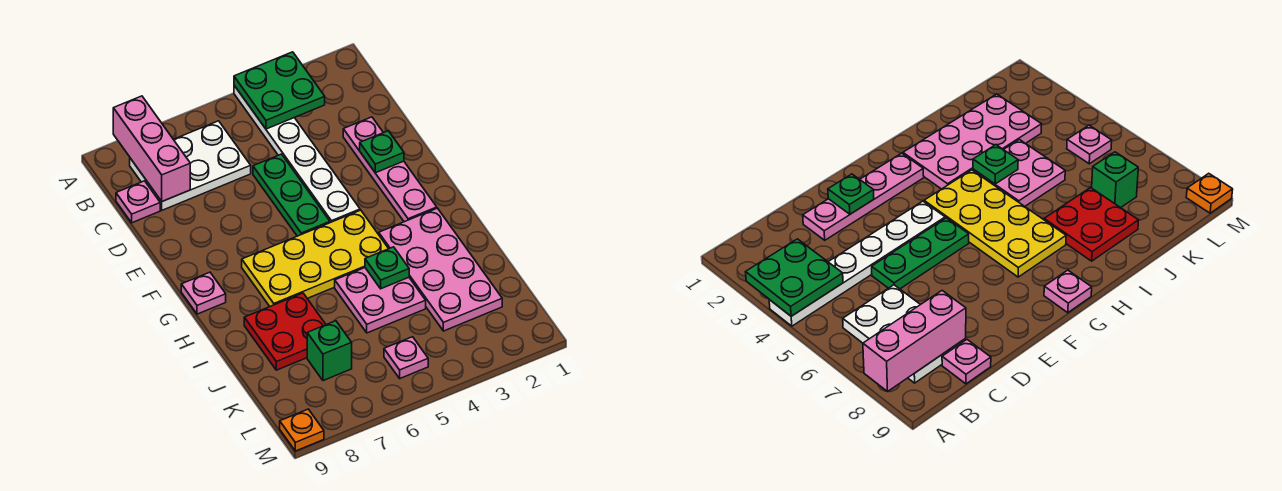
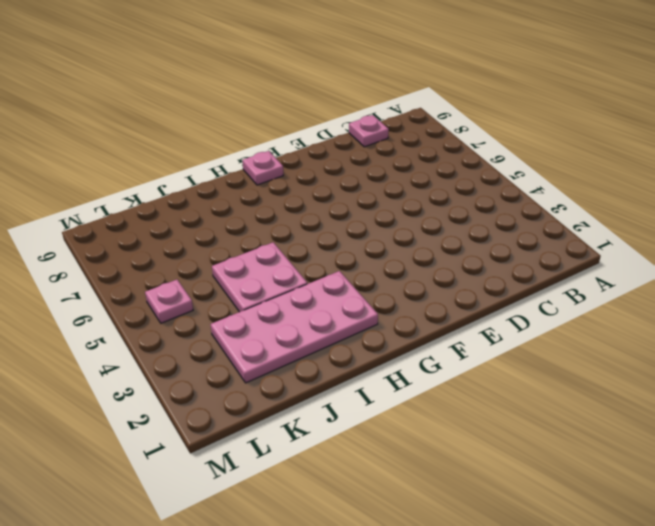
none -> white plate A4:F4 level 1
none -> white plate B6:C8 level 1
none -> pink plate D2:G2 level 1

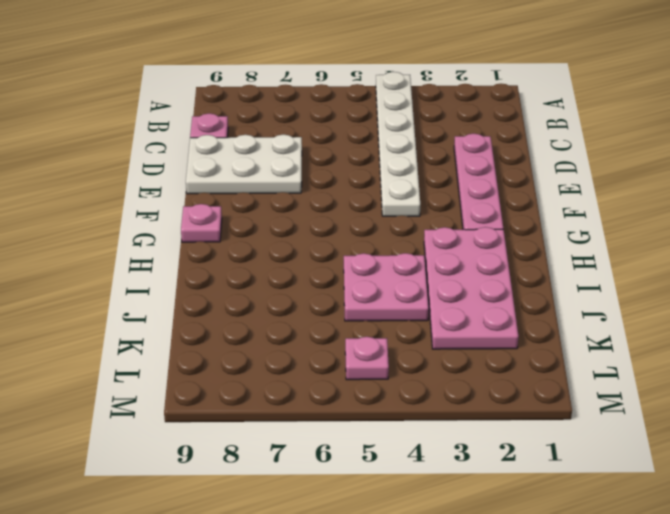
white plate D7:E9 level 1 -> white plate B6:C8 level 1
none -> green plate D5:F5 level 1
none -> yellow plate G4:H7 level 1
none -> red plate I7:J8 level 1

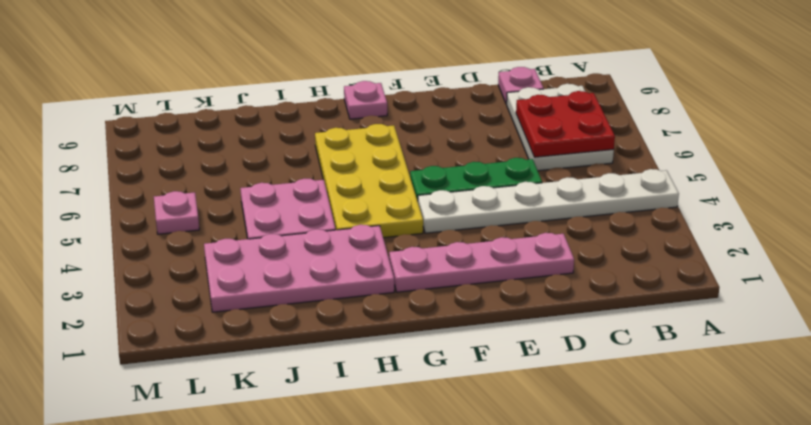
red plate B6:C7 level 2 -> red plate I7:J8 level 1
none -> green brick K7 level 1
none -> orange plate M9 level 1
none -> green plate A3:B4 level 2

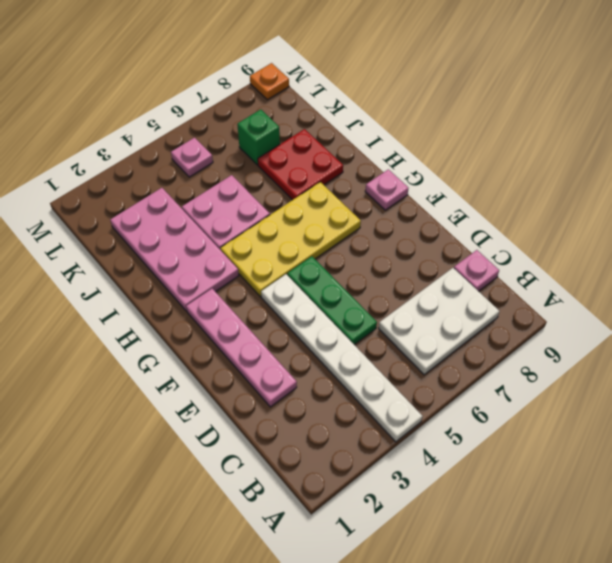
none -> green plate A3:B4 level 2
none -> pink brick A8:C8 level 2
none -> green plate E2 level 2

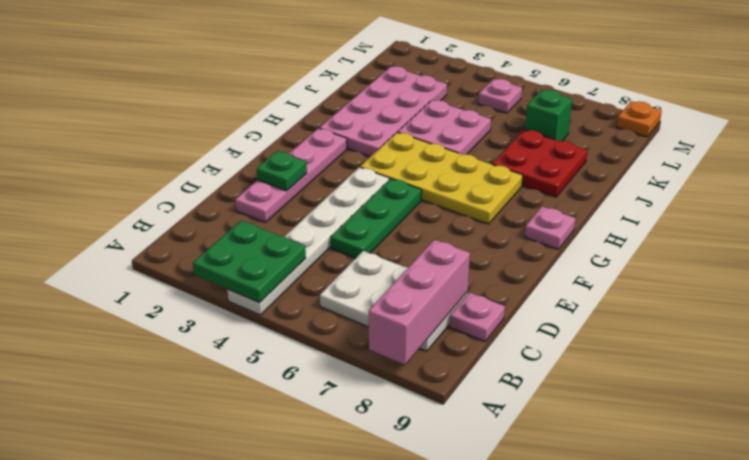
none -> green plate I4 level 2

